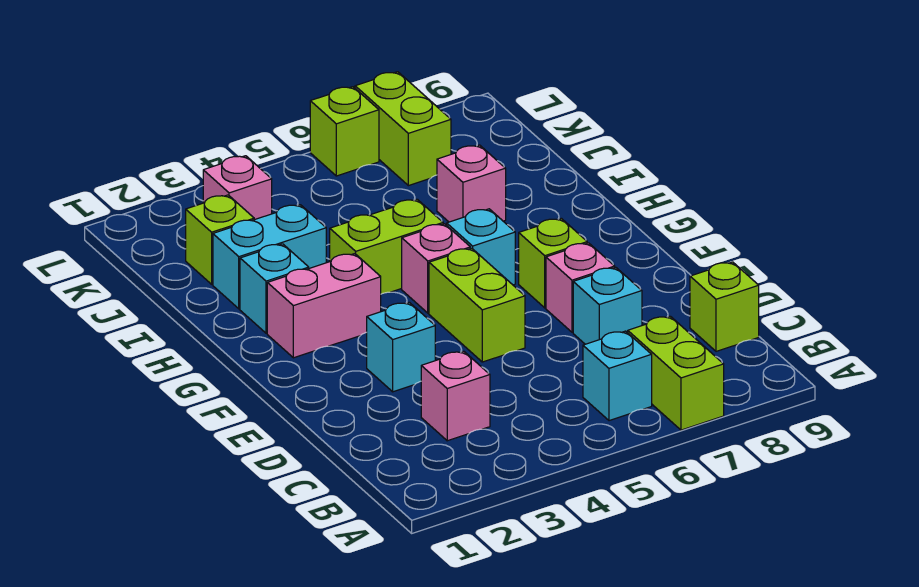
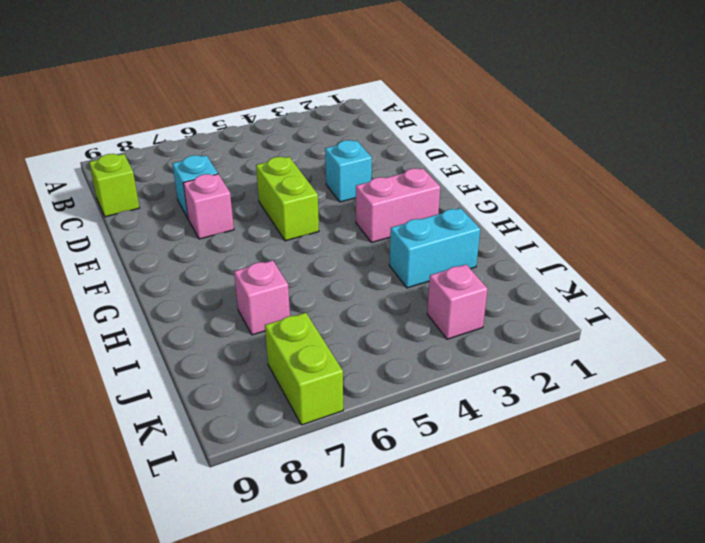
none -> lime brick A7:B7 level 1
none -> cyan brick B6 level 1
none -> pink brick C3 level 1

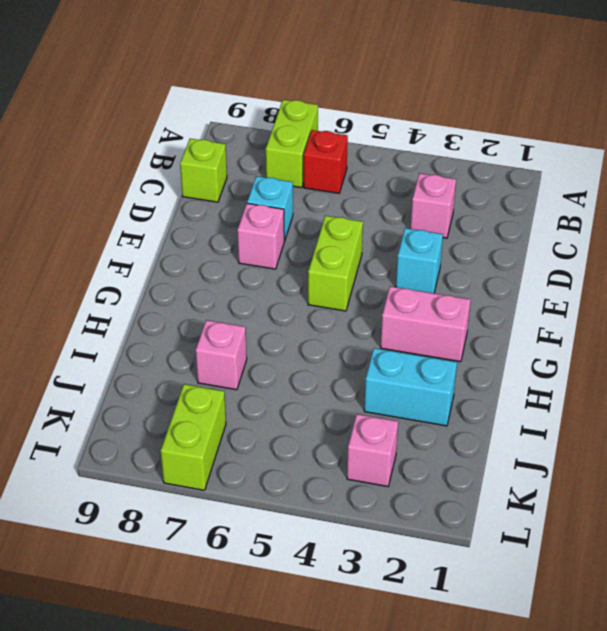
red brick B6 level 1 -> cyan brick B6 level 1
none -> lime brick F7 level 1
none -> pink brick G5 level 1
none -> cyan brick G6 level 1

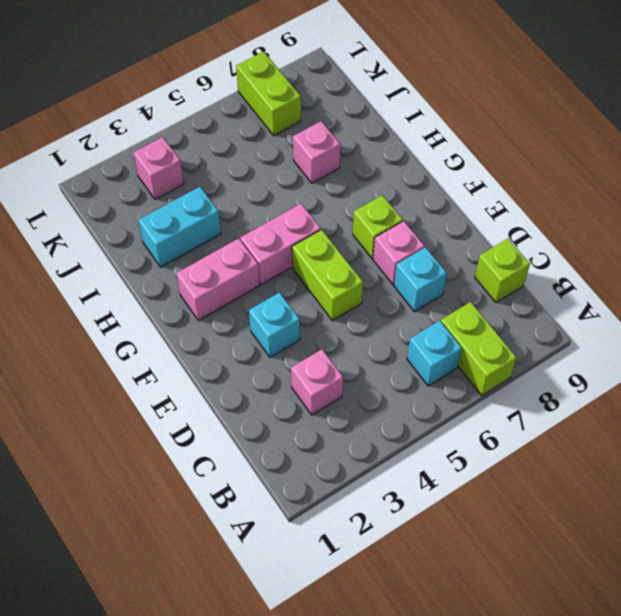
pink brick G4:G5 level 1 -> pink brick G5 level 1
none -> cyan brick G6 level 1
none -> cyan brick H2 level 1
none -> lime brick H4:H5 level 1

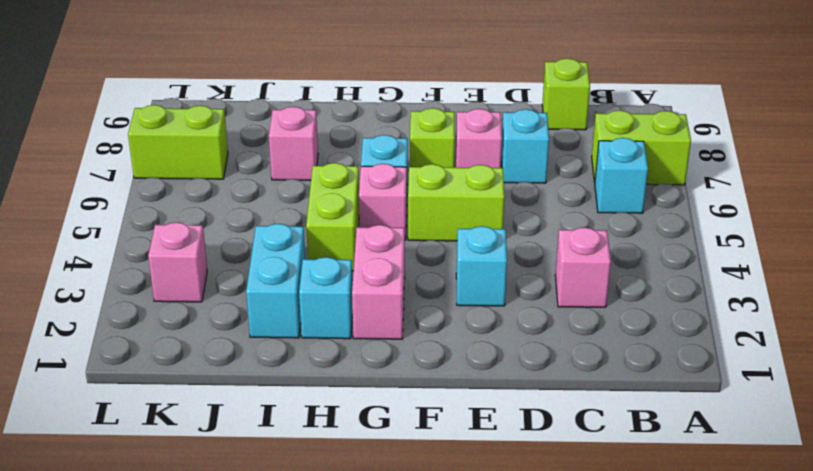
none -> lime brick J2 level 1
none -> lime brick L6 level 1

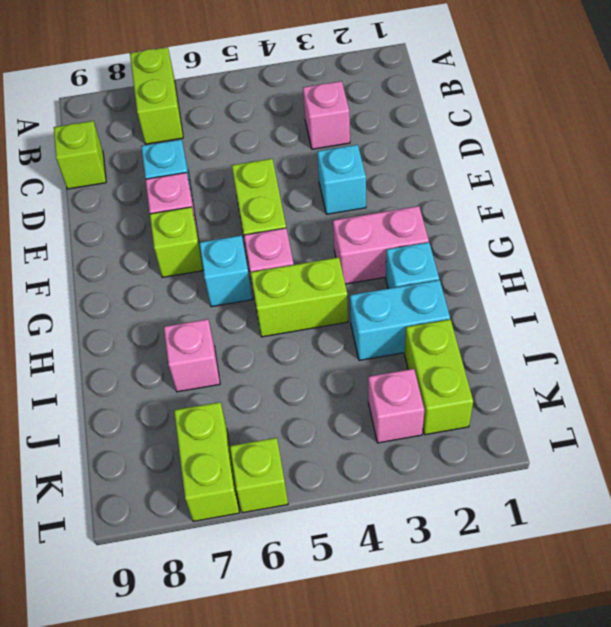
lime brick J2:K2 level 1 -> lime brick J2 level 1
none -> cyan brick B6 level 1

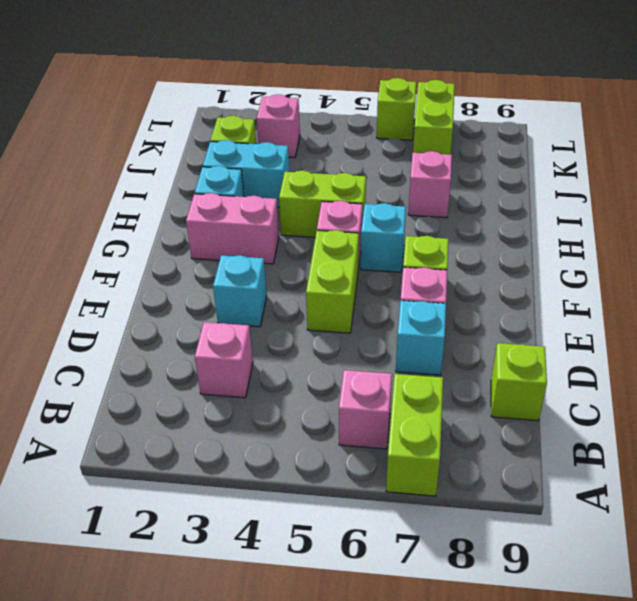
pink brick B6 level 1 -> cyan brick B6 level 1

